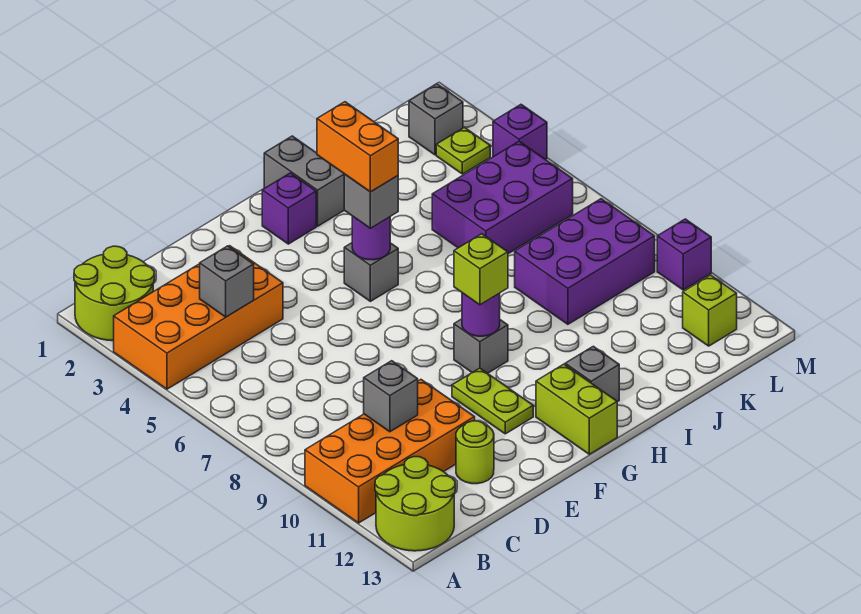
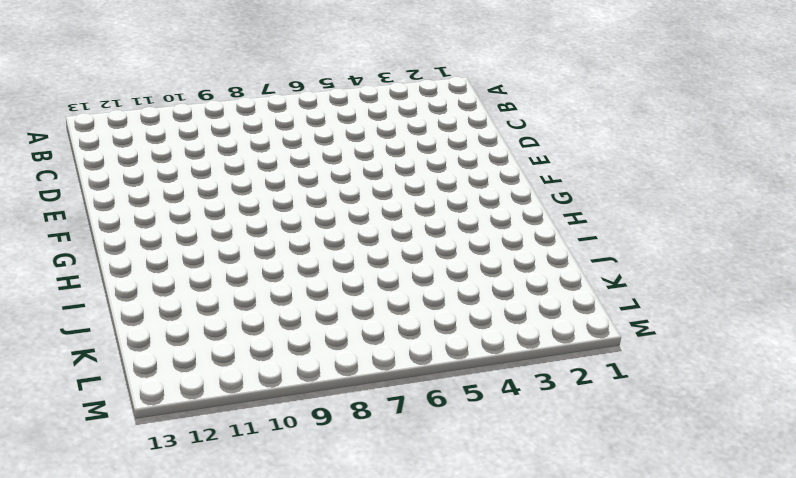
none -> lime round brick A1:B2 level 1
none -> orange brick A3:D4 level 1
none -> orange brick A10:D11 level 1

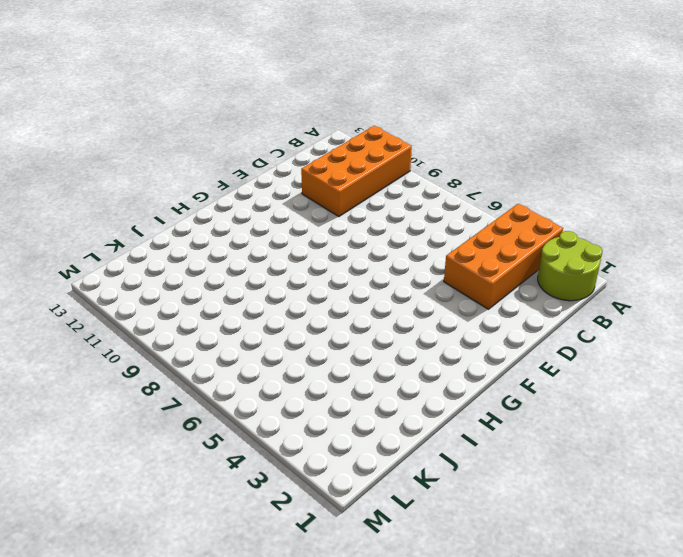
none -> lime round brick A12:B13 level 1
none -> lime round brick D12 level 1
none -> lime plate F10:F11 level 1

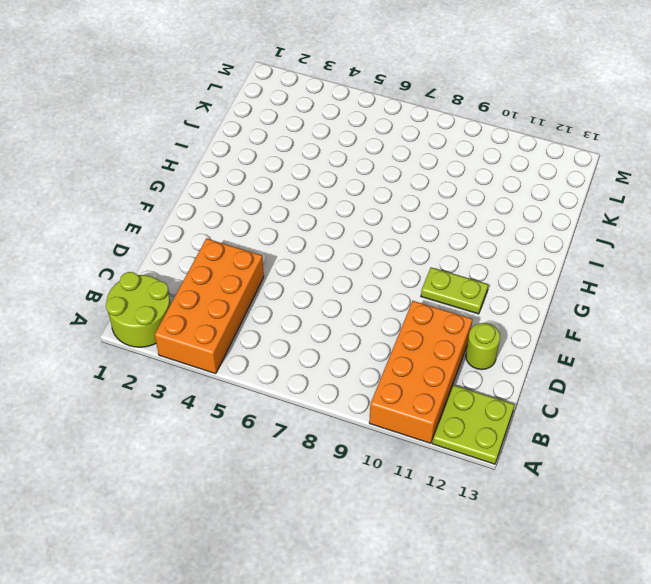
lime plate A12:B13 level 1 -> lime round brick A12:B13 level 1
none -> purple brick G2 level 1
none -> grey brick G5 level 1
none -> grey brick G9 level 1

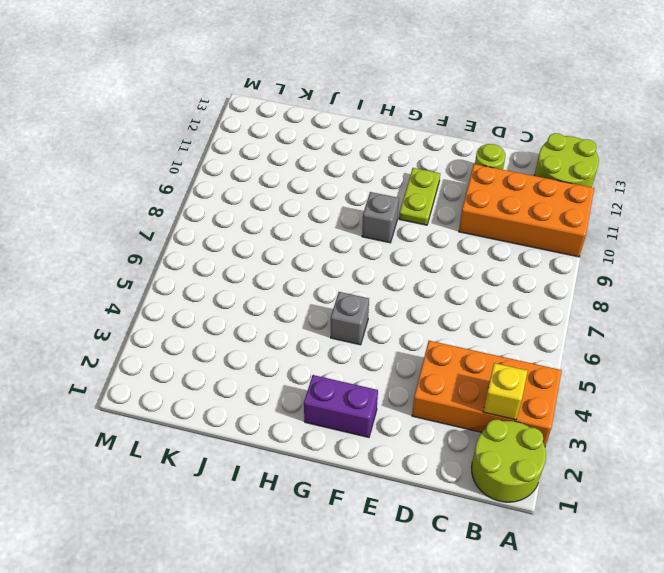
yellow brick B3 level 2 -> none
purple brick F2:G2 level 1 -> purple brick G2 level 1
none -> lime brick G12:G13 level 1
none -> grey brick H1:H2 level 1
none -> grey brick H12 level 1

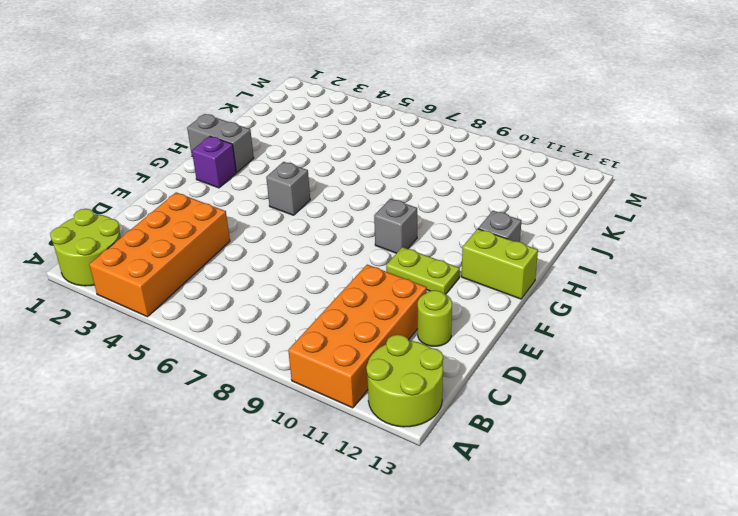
none -> purple brick J5:L6 level 1
none -> purple brick J8:L9 level 1
none -> grey brick L2 level 1

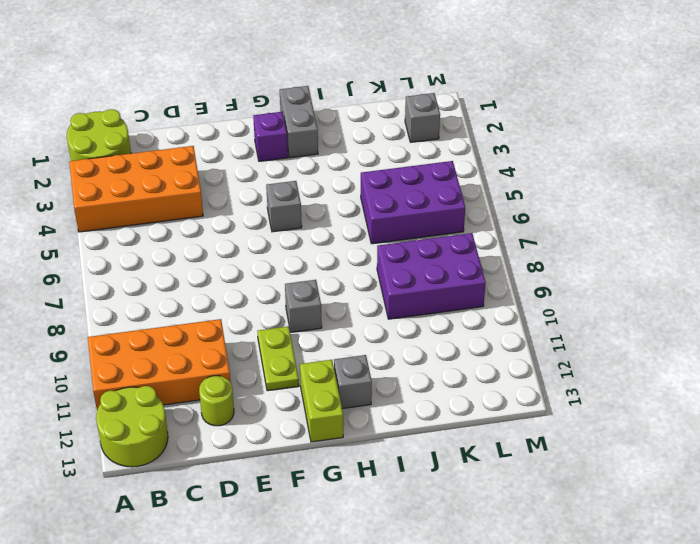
none -> lime plate L3 level 1
none -> lime brick L12 level 1
none -> purple brick M4 level 1

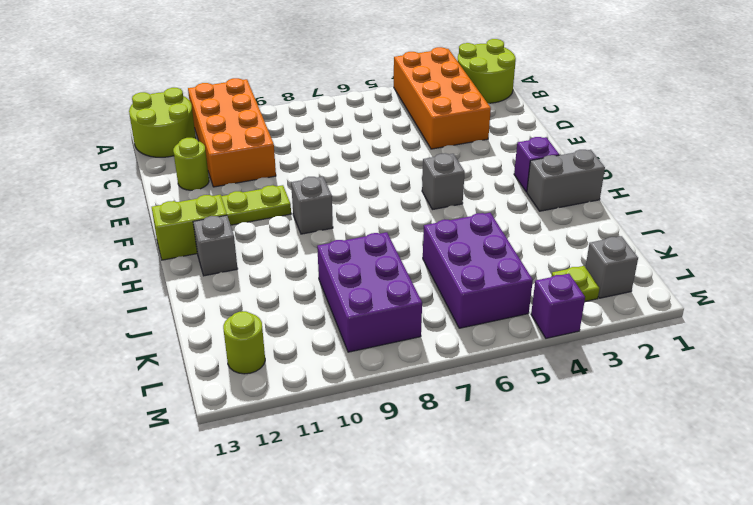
lime round brick L12 level 1 -> lime brick L12 level 1
none -> purple brick M10 level 1
none -> grey brick C4 level 2
none -> grey brick C10 level 2

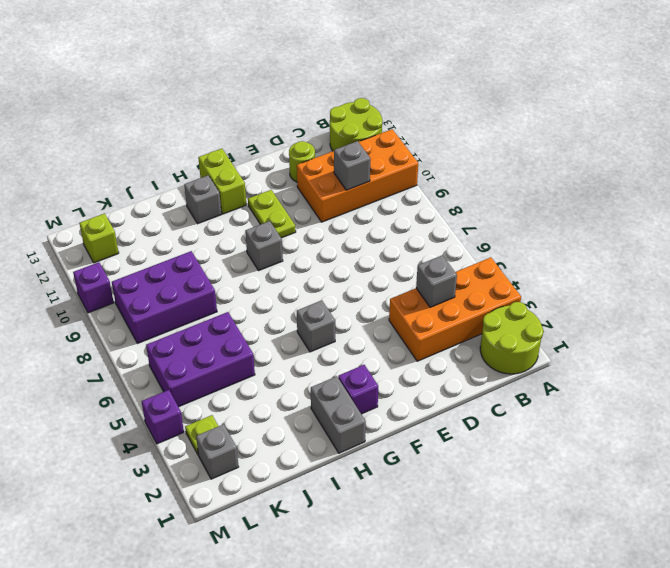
none -> purple round brick G5 level 2
none -> purple round brick G9 level 2
none -> grey brick G5 level 3

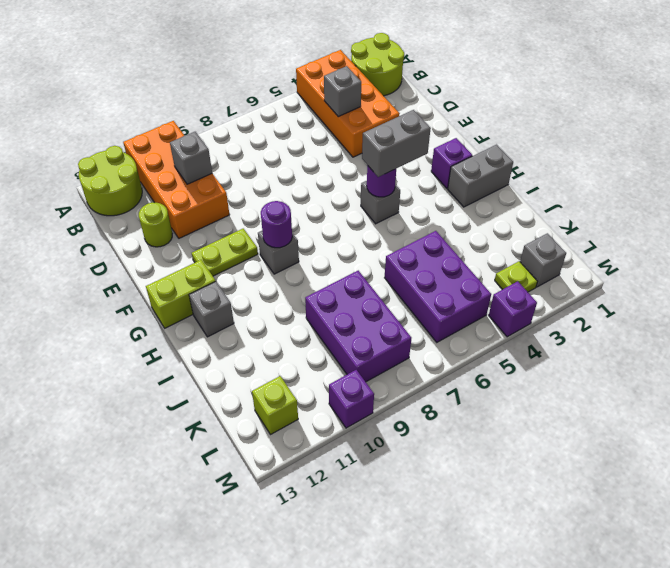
grey brick G4:G5 level 3 -> grey brick G5 level 3
none -> lime brick G9 level 3
none -> orange brick G4:G5 level 4

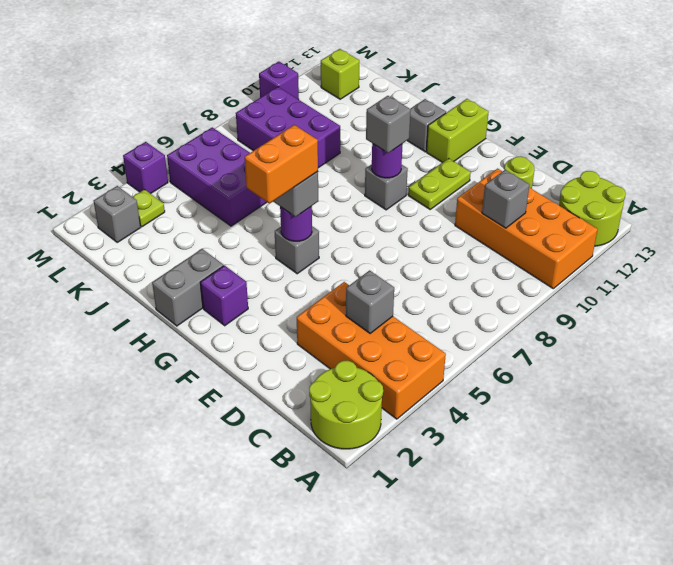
grey brick G9 level 3 -> lime brick G9 level 3

